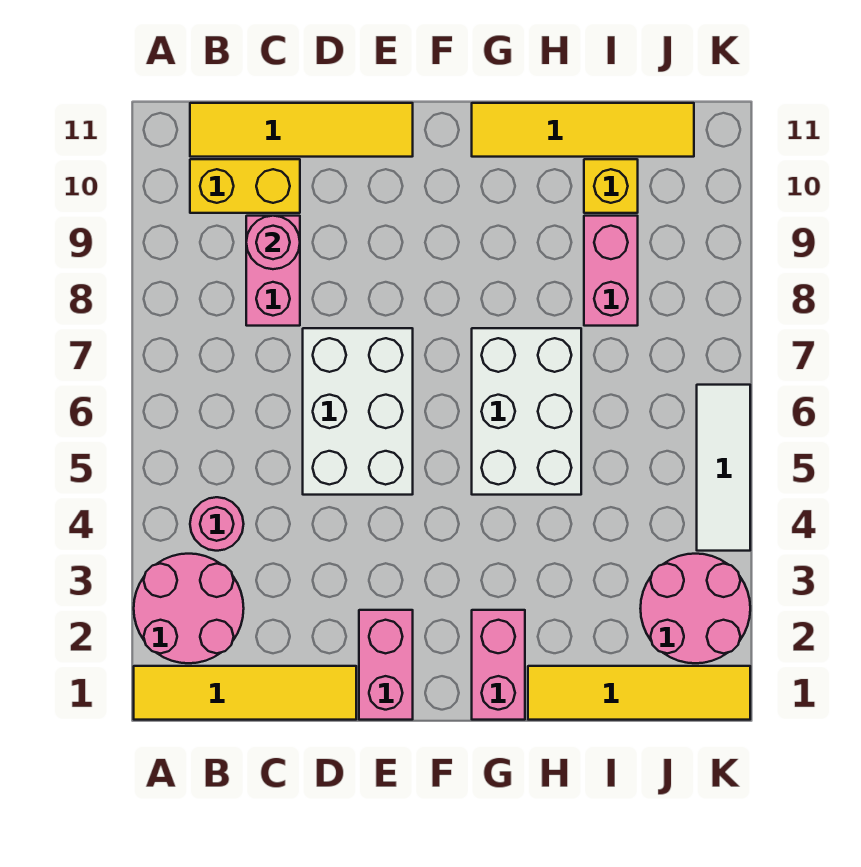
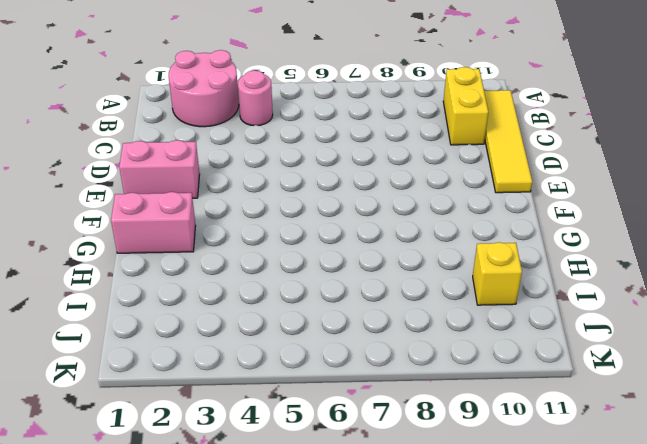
none -> yellow tile A1:D1 level 1
none -> pink brick C8:C9 level 1
none -> white brick D5:E7 level 1

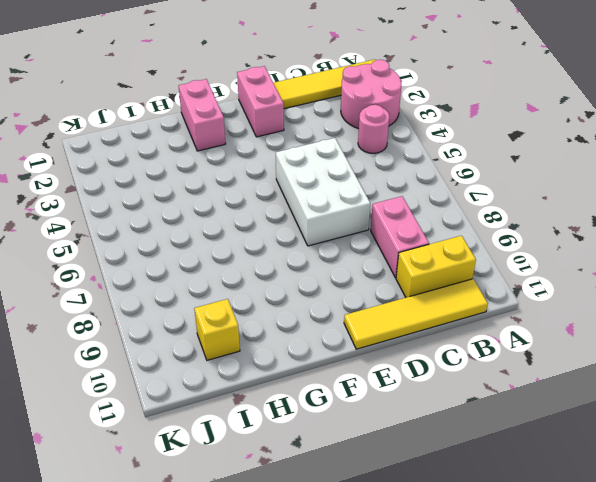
none -> white brick G5:H7 level 1
none -> yellow tile G11:J11 level 1
none -> yellow tile H1:K1 level 1

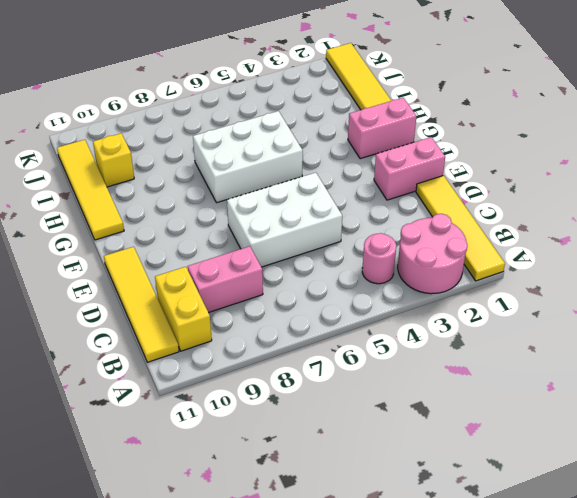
none -> pink brick I8:I9 level 1
none -> pink round brick J2:K3 level 1
none -> white tile K4:K6 level 1

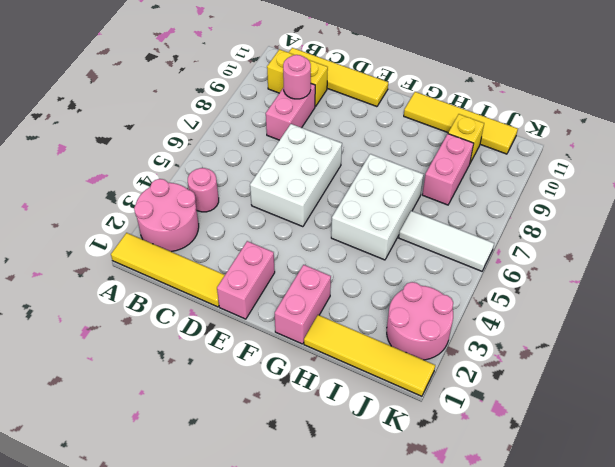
white tile I6:K6 level 1 -> white tile K4:K6 level 1

